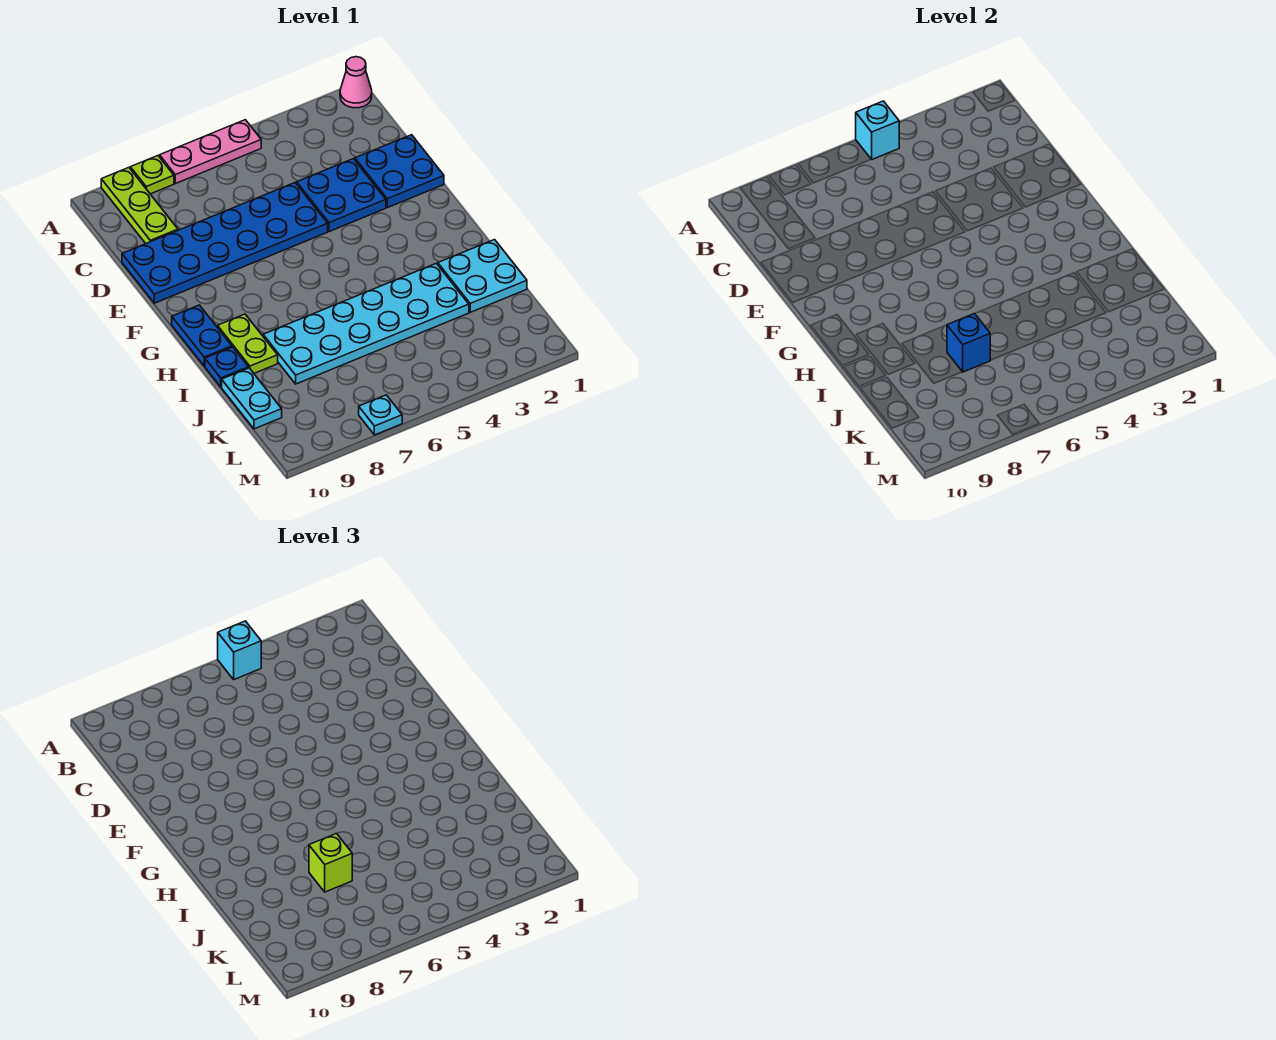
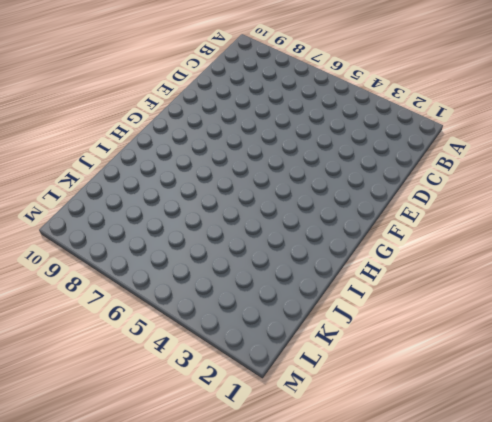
none -> pink cone A1 level 1
none -> pink plate A5:A7 level 1
none -> lime plate A8 level 1

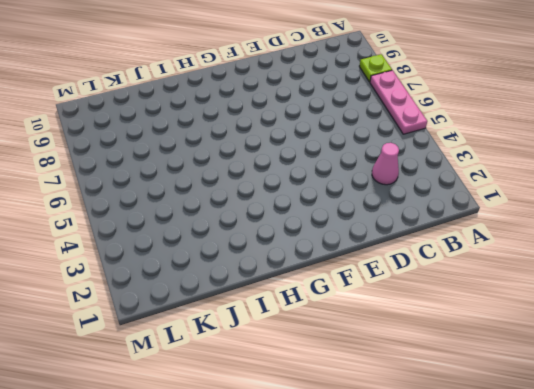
pink cone C3 level 1 -> pink cone A1 level 1
none -> lime plate A9:C9 level 1
none -> blue plate D1:E2 level 1
none -> blue plate D3:E4 level 1

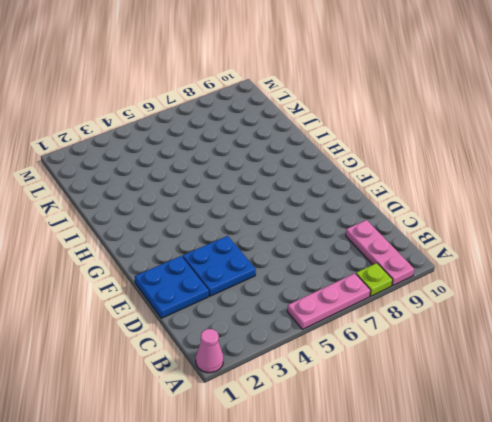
pink plate A9:C9 level 1 -> lime plate A9:C9 level 1
none -> blue plate D5:E10 level 1
none -> blue plate G10:H10 level 1
none -> lime plate H9:I9 level 1

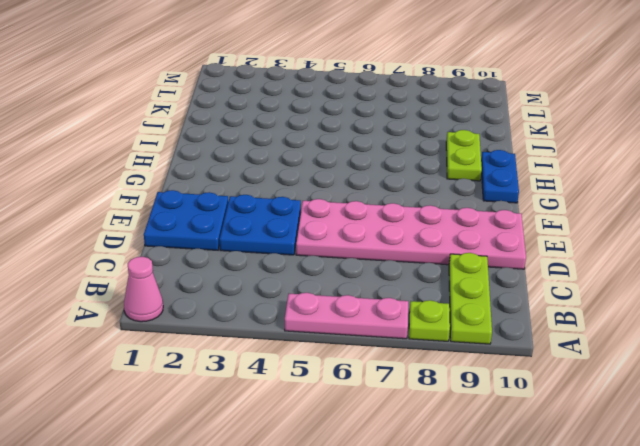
pink plate D5:E10 level 1 -> blue plate D5:E10 level 1
none -> cyan plate I1:J2 level 1
none -> cyan plate I3:J8 level 1
none -> blue plate I10 level 1

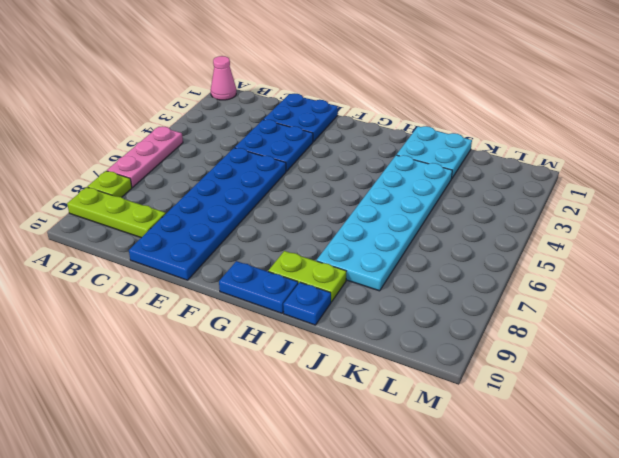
none -> cyan plate J10:K10 level 1
none -> cyan plate M7 level 1
none -> cyan brick A5 level 2

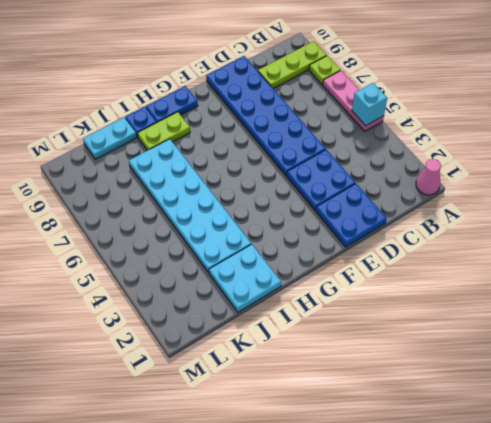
none -> cyan plate M7 level 1
none -> blue brick J7 level 2
none -> cyan brick A5 level 3

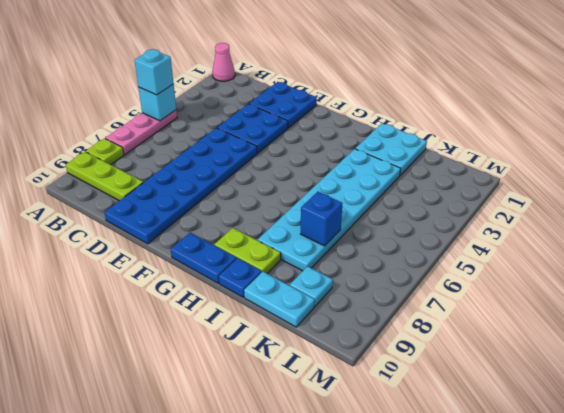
cyan plate K9 level 1 -> cyan plate M7 level 1
none -> lime brick J7 level 3

